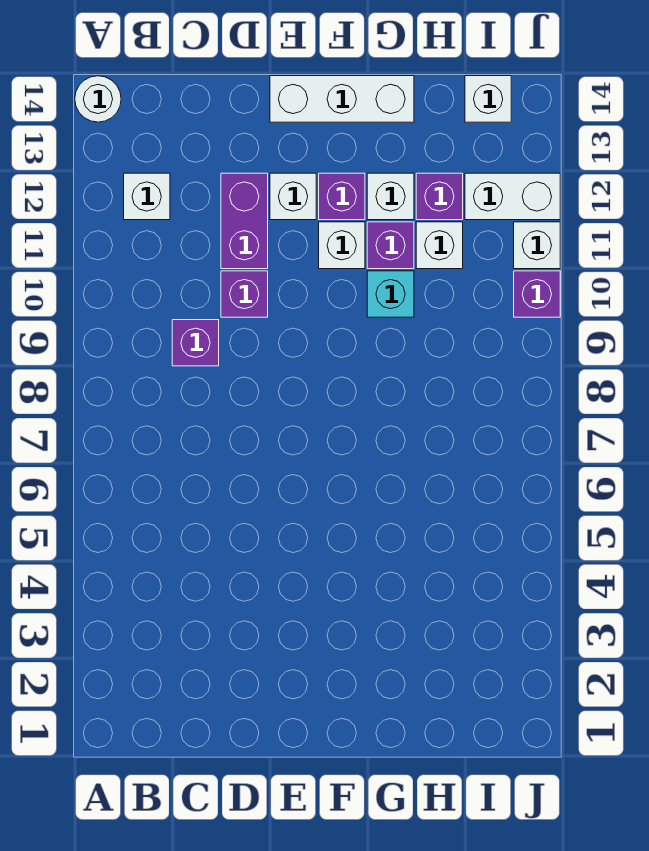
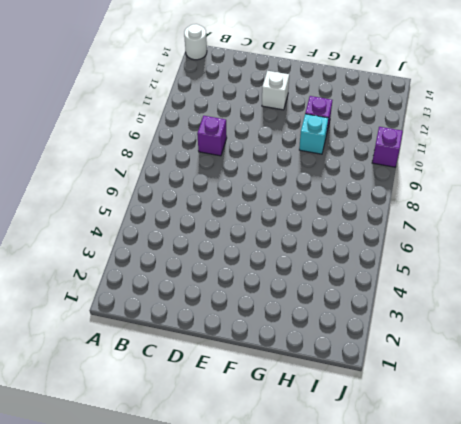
none -> white brick B12 level 1
none -> purple brick D10 level 1
none -> purple brick D11:D12 level 1

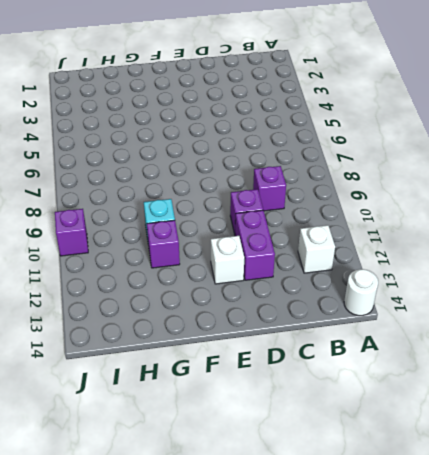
none -> white brick E14:G14 level 1
none -> white brick F11 level 1
none -> purple brick F12 level 1

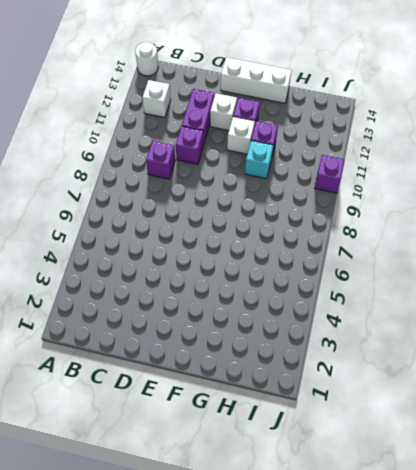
none -> white brick G12 level 1
none -> white brick H11 level 1
none -> purple brick H12 level 1

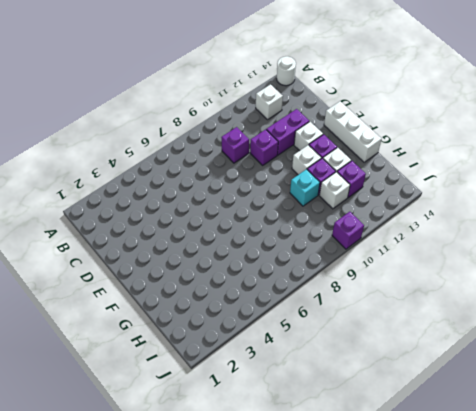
none -> white brick I12:J12 level 1
none -> white brick I14 level 1
none -> white brick J11 level 1

